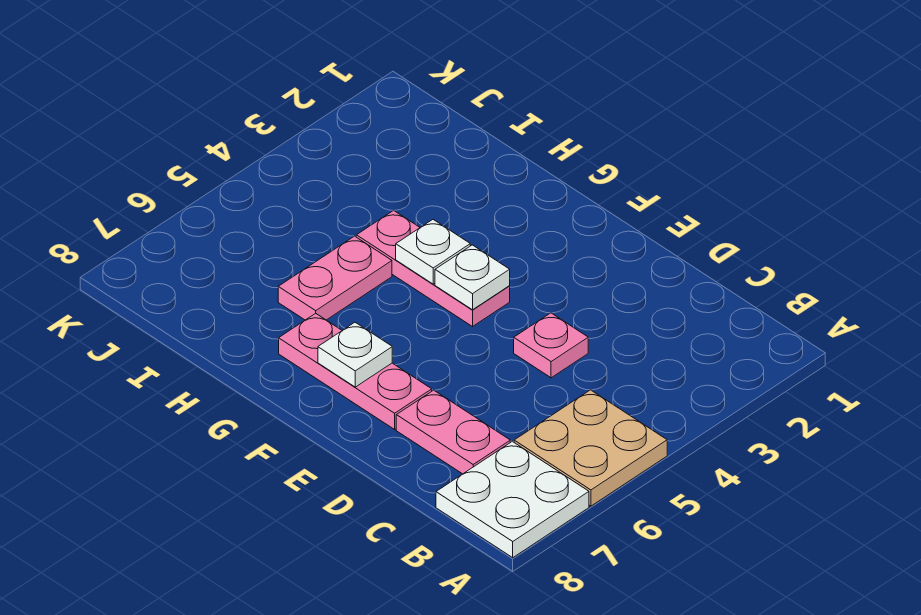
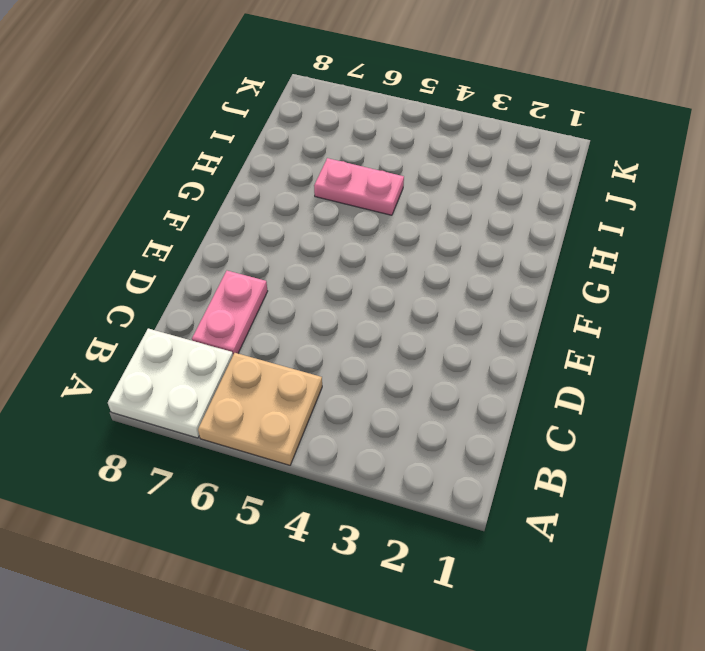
none -> pink plate D4 level 1
none -> pink plate E7:G7 level 1

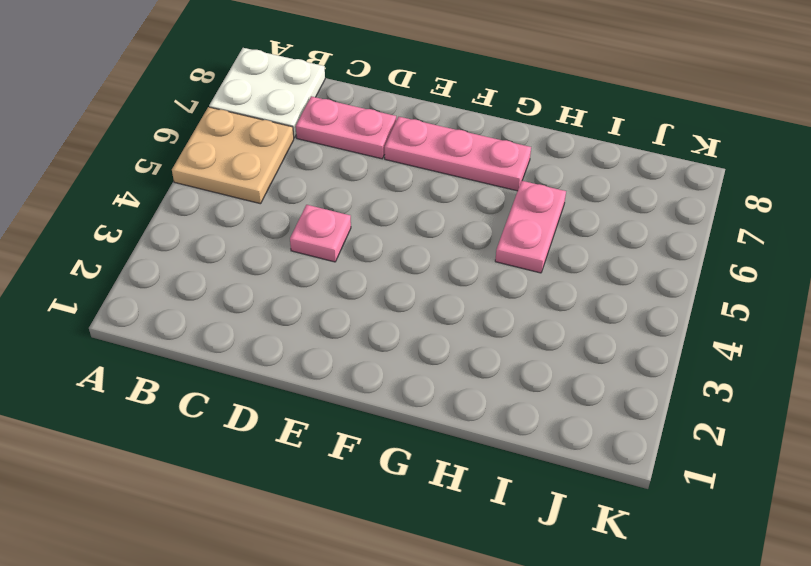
none -> pink plate F4:H4 level 1
none -> white plate F4 level 2

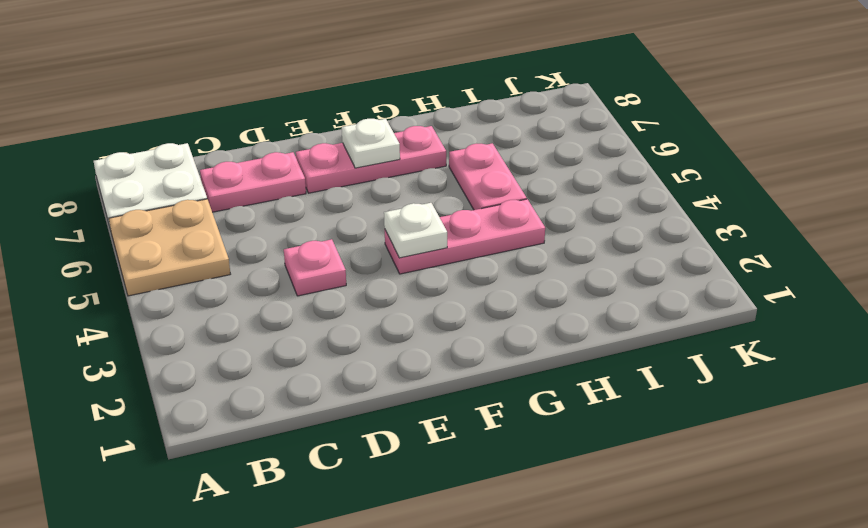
none -> white plate G4 level 2

